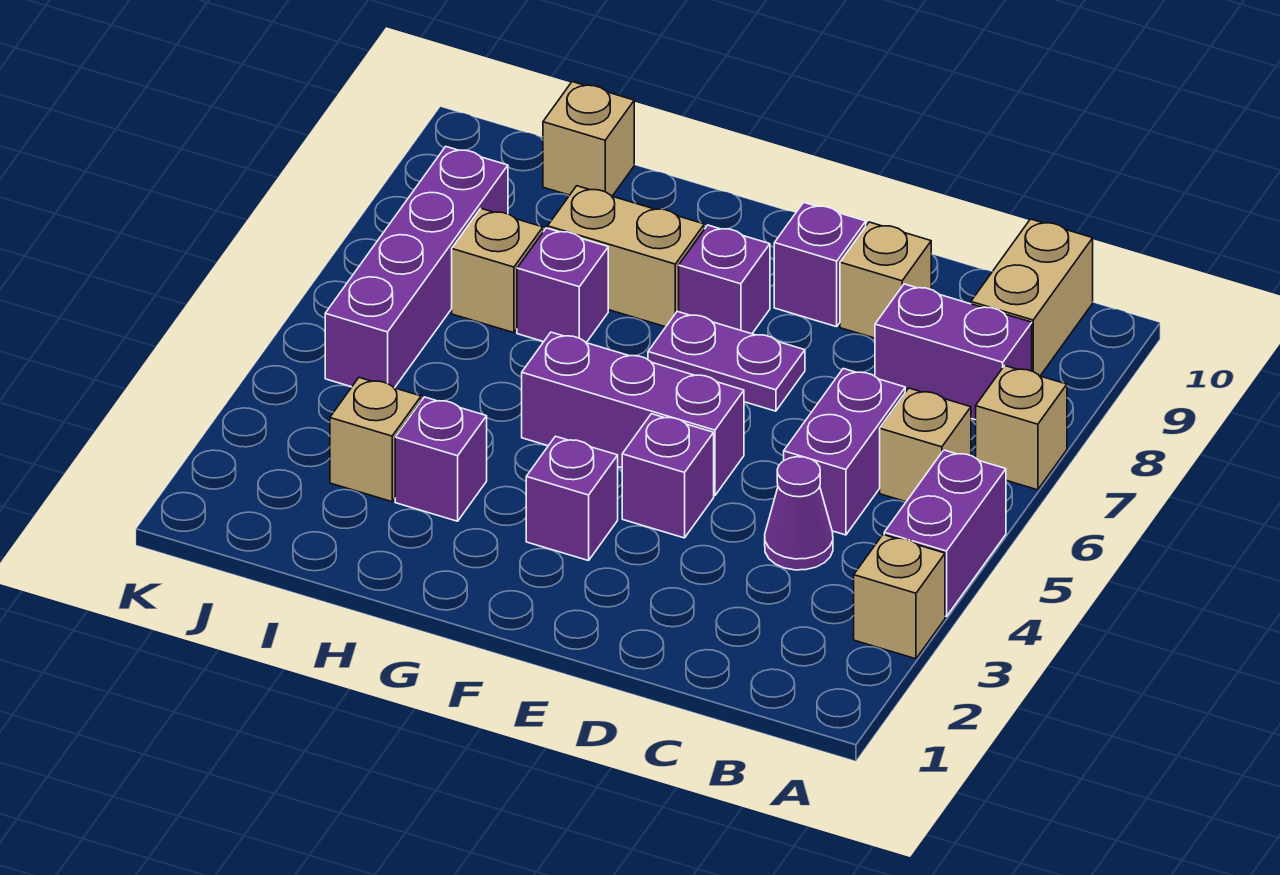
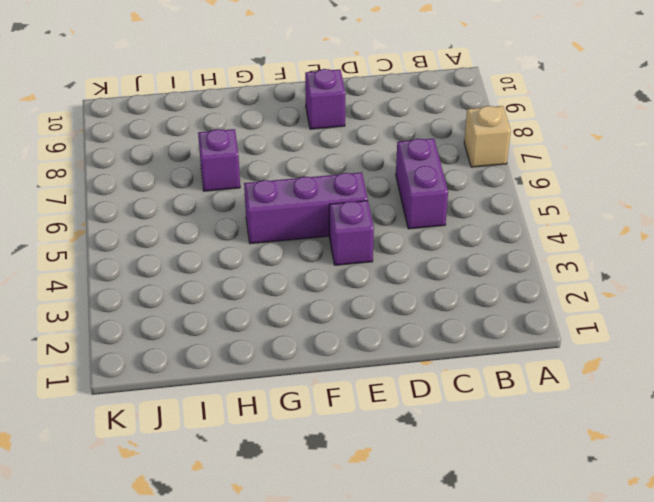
none -> tan brick A3 level 1
none -> purple brick A4:A5 level 1
none -> tan brick B6 level 1

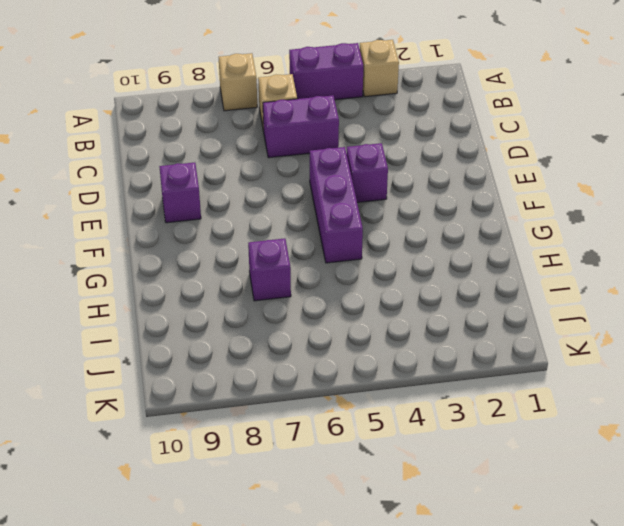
none -> purple brick B8:C8 level 1
none -> tan brick B9:B10 level 1
none -> purple cone C4 level 1

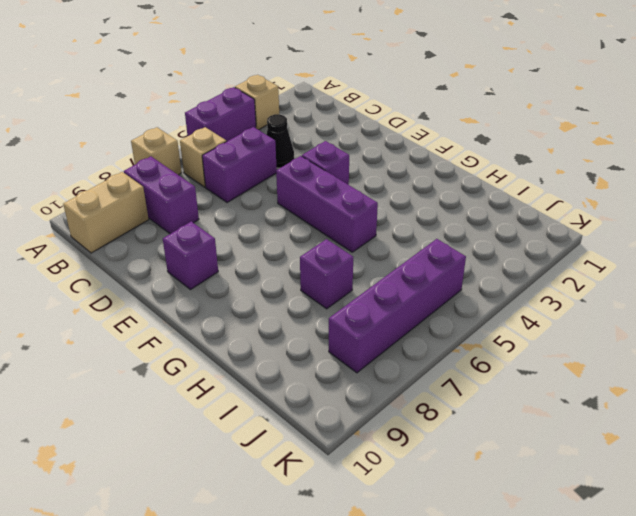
black cone C4 level 1 -> purple cone C4 level 1
none -> tan brick D9 level 1
none -> purple plate E7:F7 level 1
none -> purple brick F3 level 1

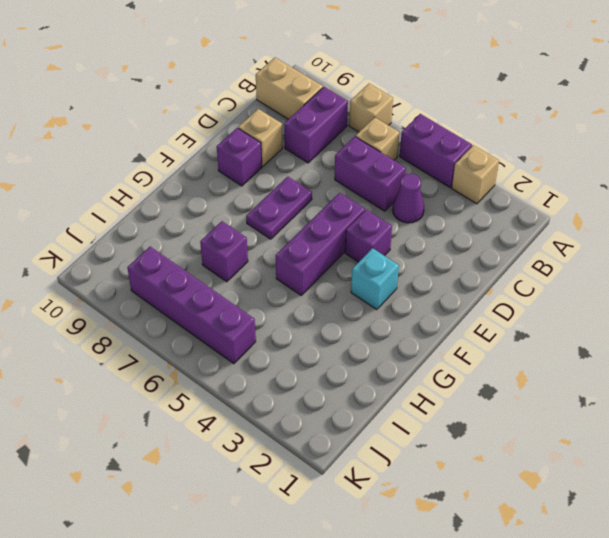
cyan brick F3 level 1 -> purple brick F3 level 1
none -> purple brick F8 level 1
none -> tan brick G8:H8 level 1
none -> purple brick H3 level 1

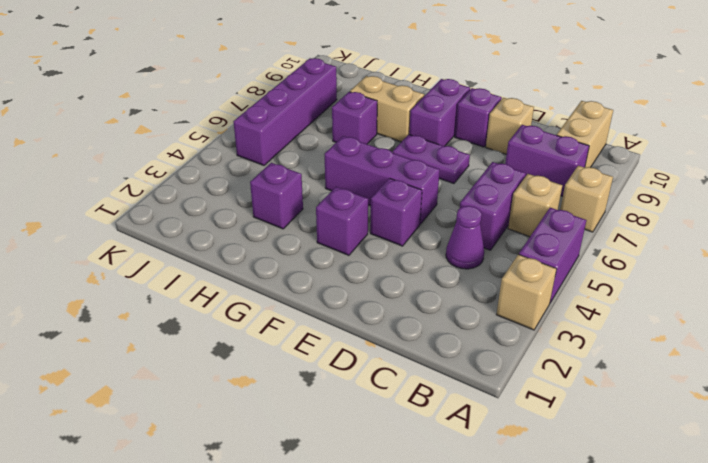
purple brick F8:F9 level 1 -> purple brick F8 level 1
none -> tan brick I3 level 1
none -> tan brick I7 level 1
none -> tan brick I10 level 1

